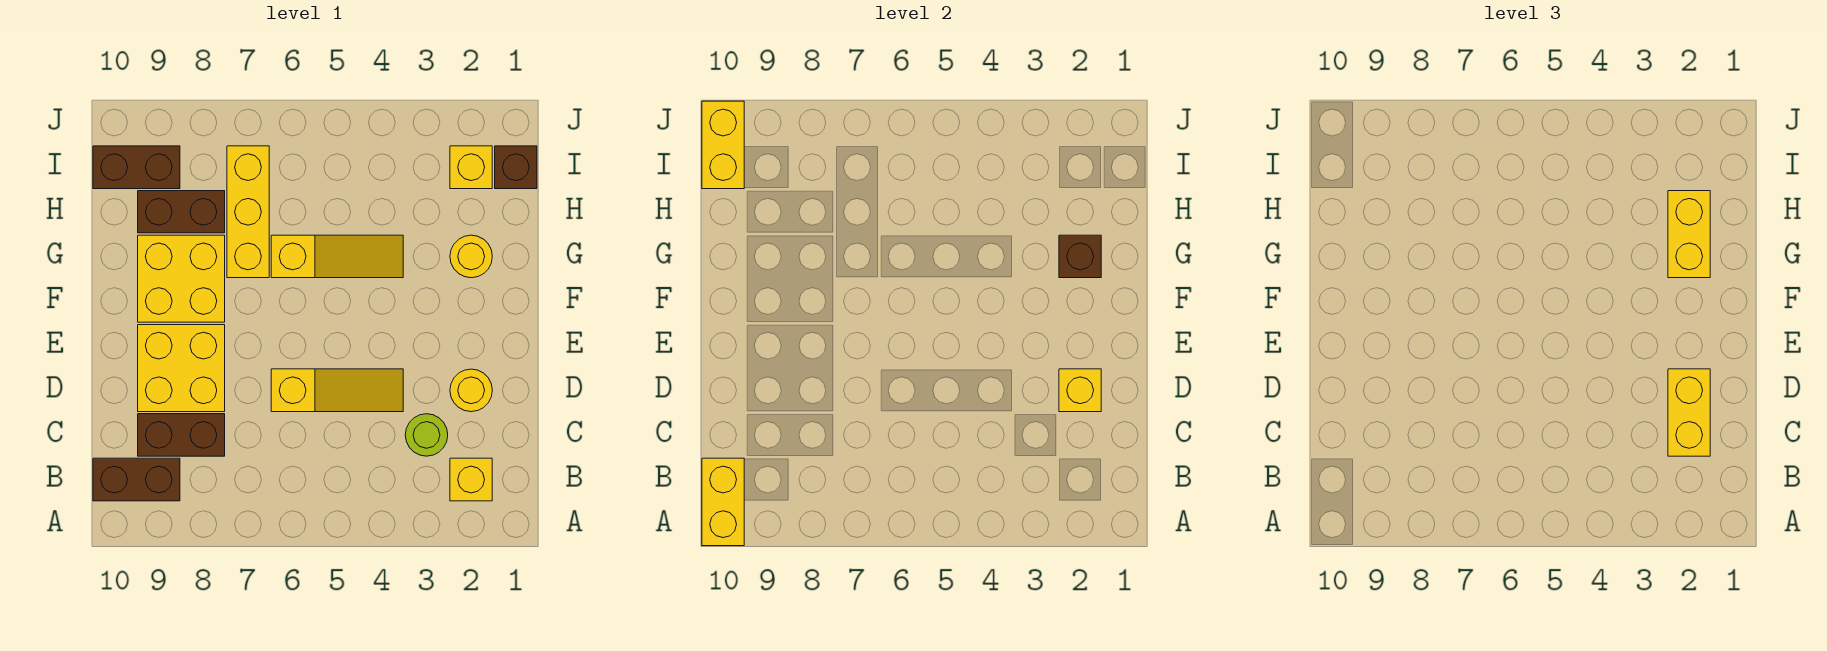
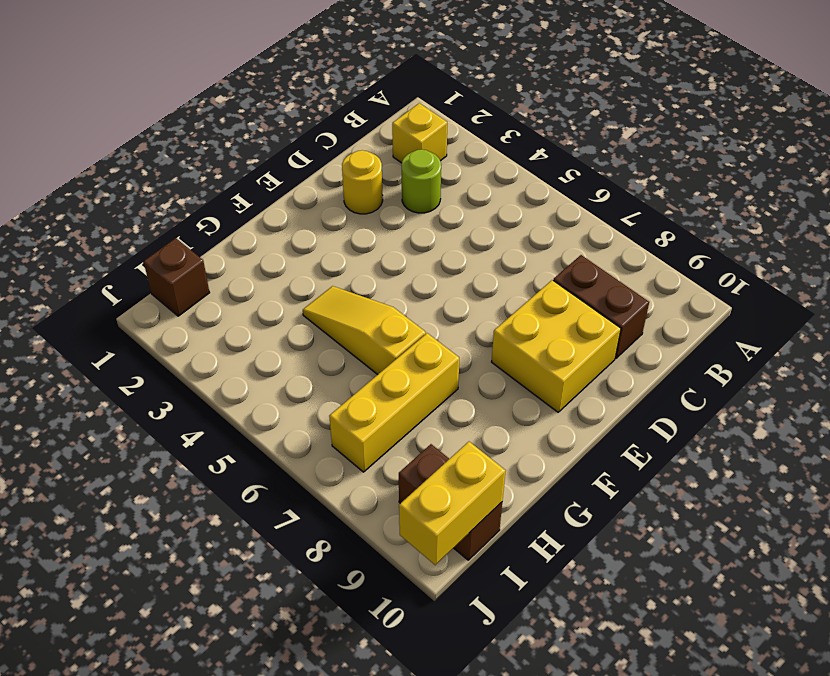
none -> brown brick B9:B10 level 1
none -> yellow slope D4:D6 level 1 top 6
none -> yellow brick F8:G9 level 1

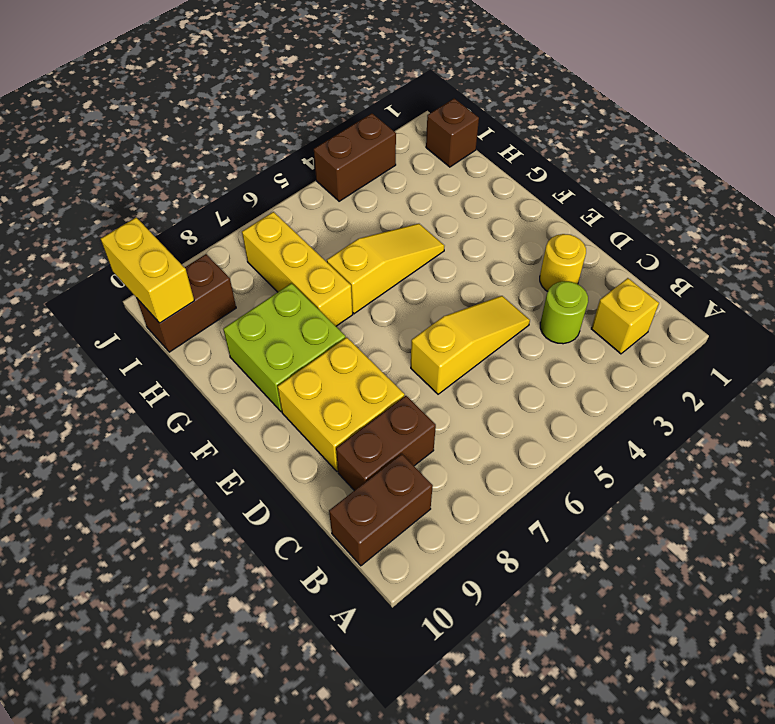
lime brick F8:G9 level 1 -> yellow brick F8:G9 level 1
brown brick J3:J4 level 1 -> brown brick H8:H9 level 1
none -> yellow round brick G2 level 1
none -> yellow brick I2 level 1
none -> yellow brick A10:B10 level 2

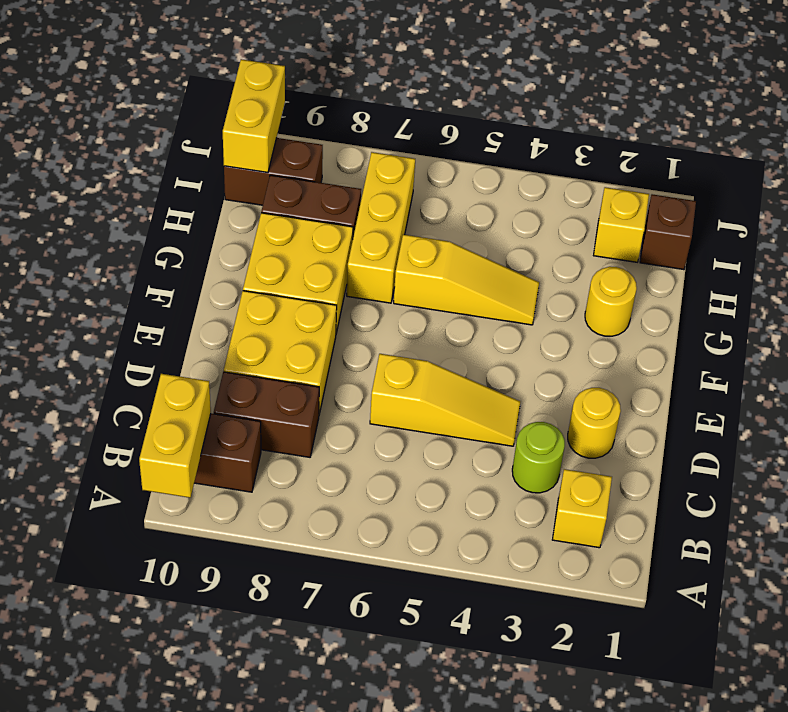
none -> yellow brick D2 level 2
none -> brown brick G2 level 2
none -> yellow brick C2:D2 level 3

